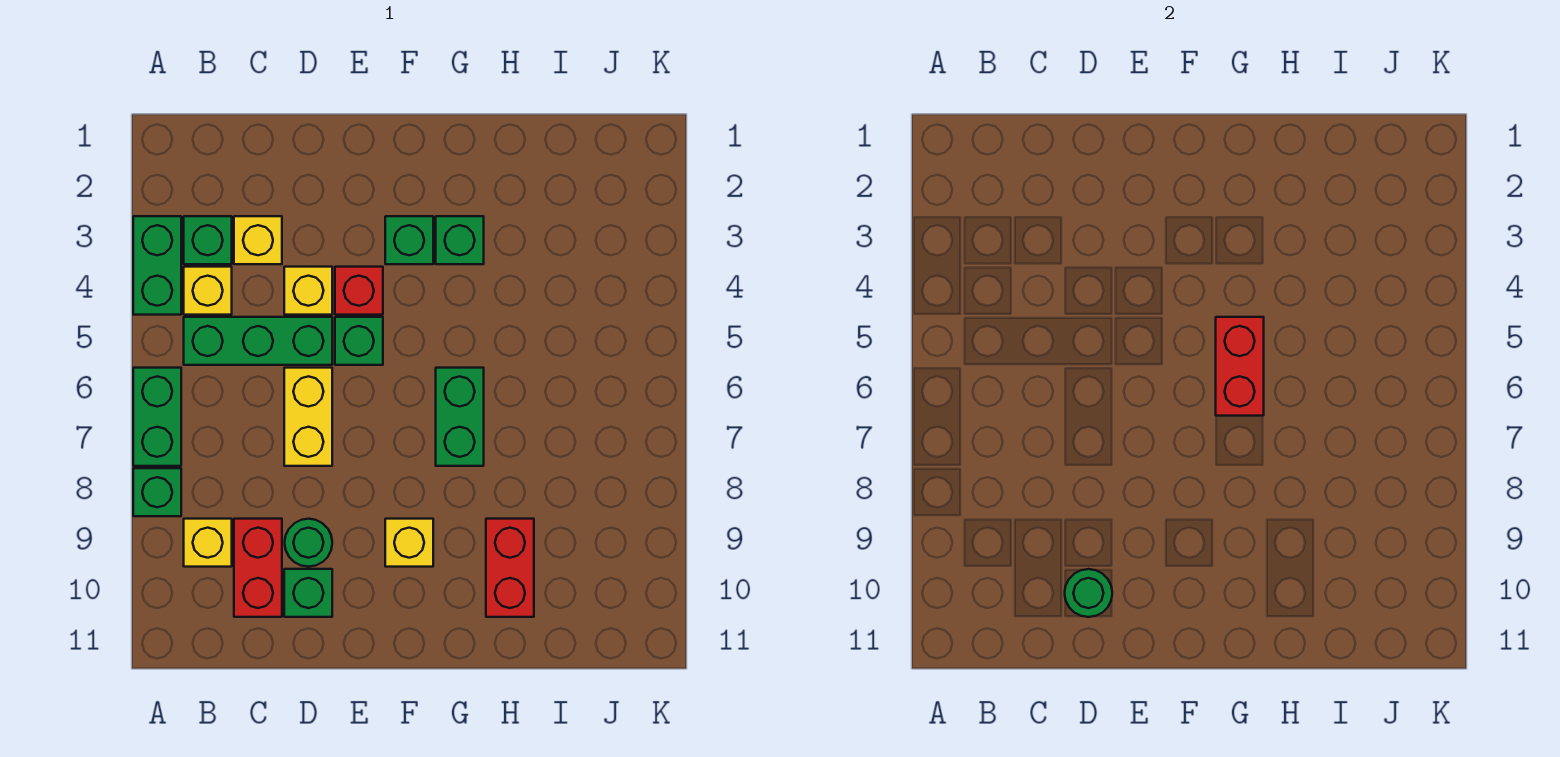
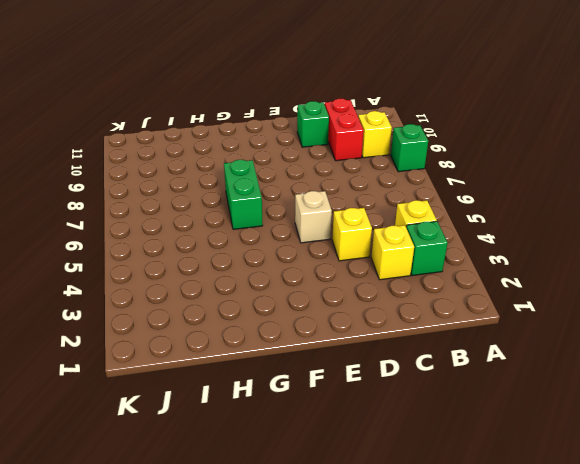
tan brick E5 level 1 -> green brick E5 level 1
none -> green brick A3:A4 level 1
none -> green brick A6:A7 level 1
none -> green brick B5:D5 level 1

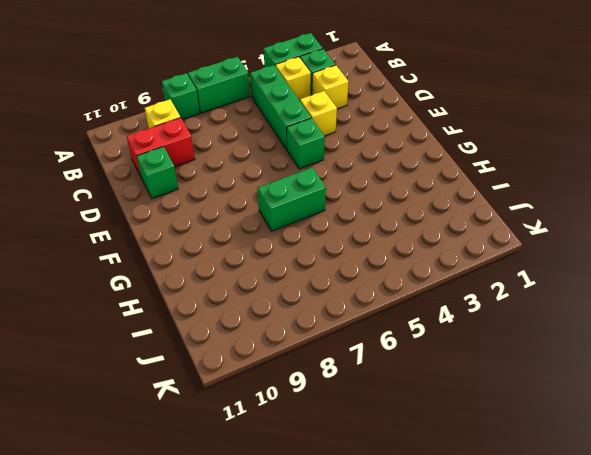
none -> yellow brick D6:D7 level 1
none -> green round brick D9 level 1
none -> red brick E4 level 1

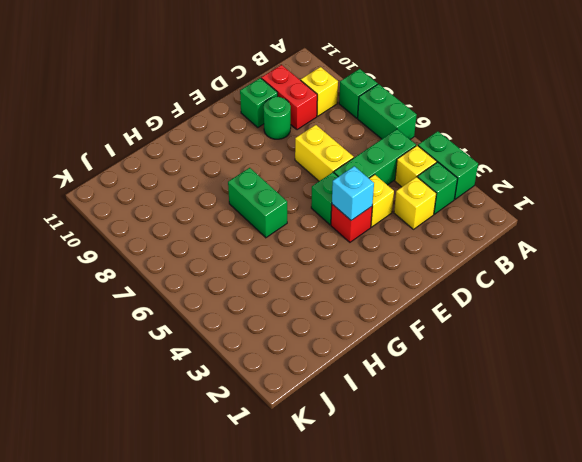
cyan brick E4 level 2 -> none
none -> green brick F3 level 1
none -> yellow brick F9 level 1
none -> green brick G3 level 1

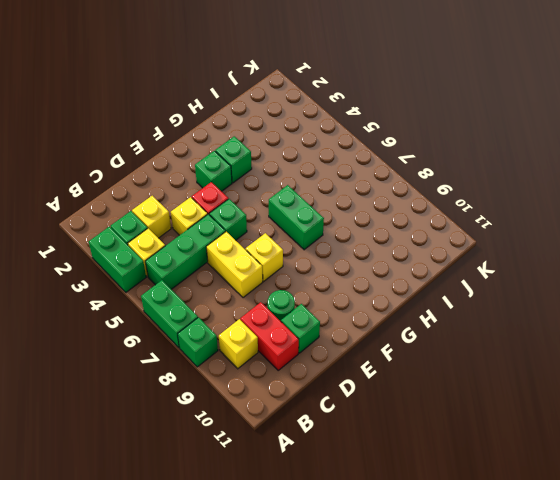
yellow brick E7 level 1 -> yellow brick F9 level 1
none -> red brick H9:H10 level 1
none -> green round brick D10 level 2
none -> red brick G5:G6 level 2

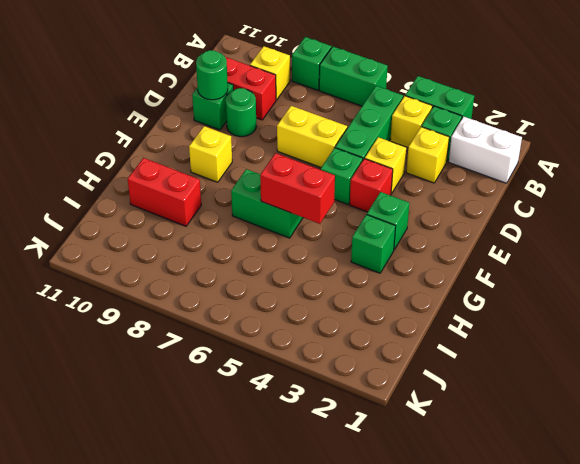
white brick B1:B2 level 1 -> none

